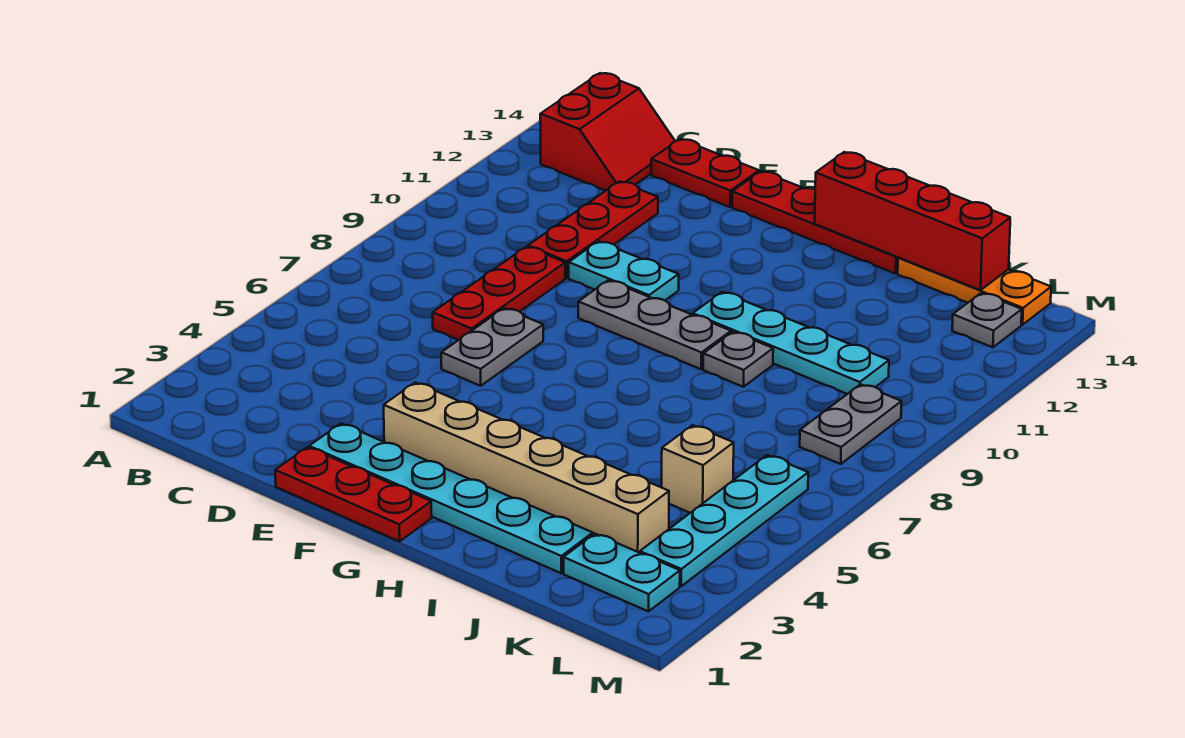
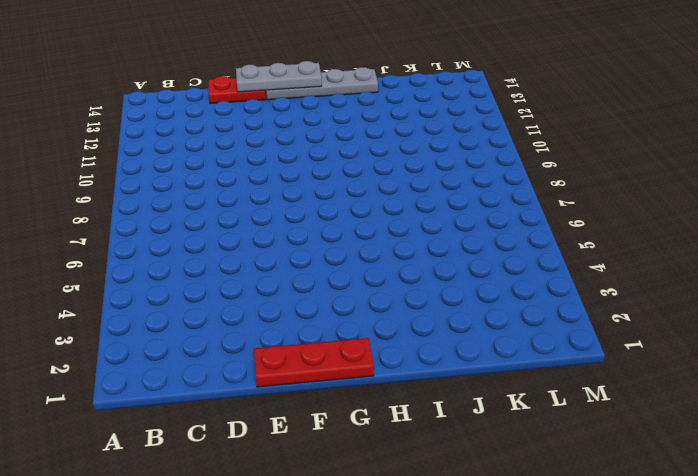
grey plate E14:G14 level 2 -> grey plate F9:H9 level 1
grey plate F14:I14 level 1 -> red plate F14:I14 level 1
none -> red slope B13:C14 level 1 top B
none -> red plate D7:D9 level 1
none -> red plate D10:D12 level 1

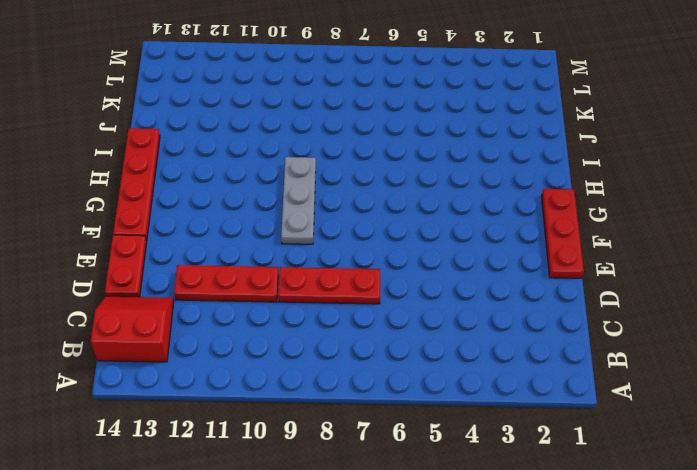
none -> cyan plate E2:J2 level 1
none -> grey plate E6:E7 level 1
none -> cyan plate E10:F10 level 1

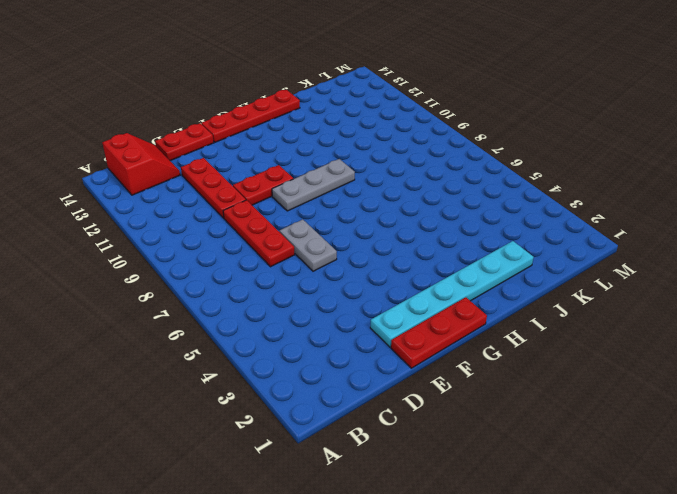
red plate E10:F10 level 1 -> cyan plate E10:F10 level 1
none -> tan brick F3:K3 level 1
none -> cyan plate H10:K10 level 1
none -> grey plate I9 level 1

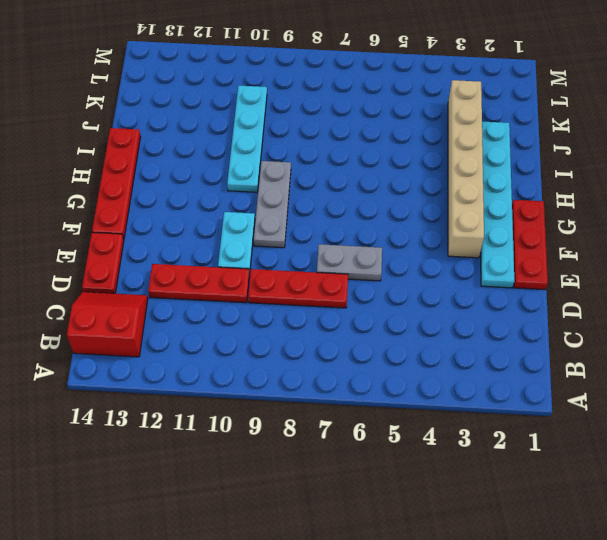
none -> grey plate I9 level 1
none -> orange plate J14:L14 level 1
none -> cyan plate K2:L2 level 1

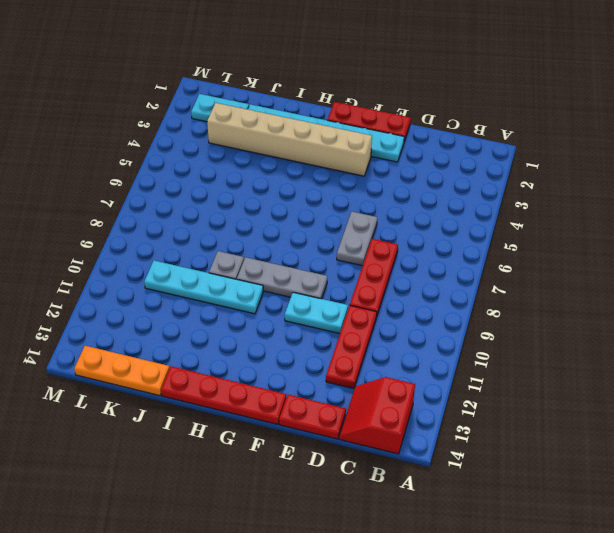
none -> tan brick K5 level 1
none -> cyan plate L3:L6 level 1
none -> grey plate L8:L9 level 1

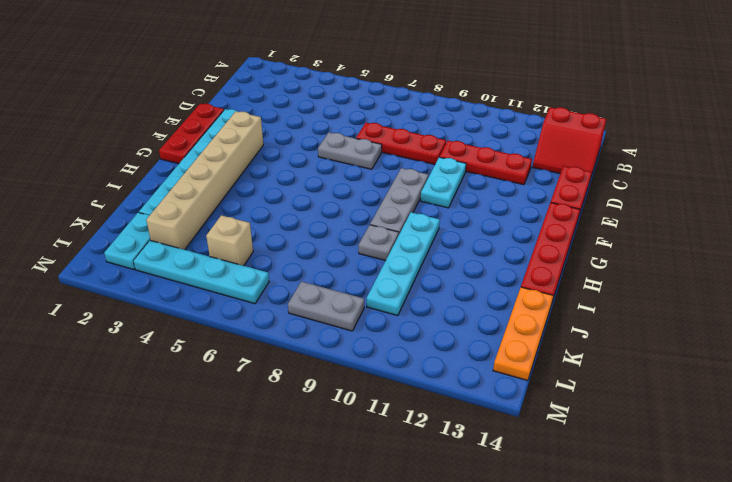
none -> grey plate L13 level 1
none -> red brick H14:K14 level 2

